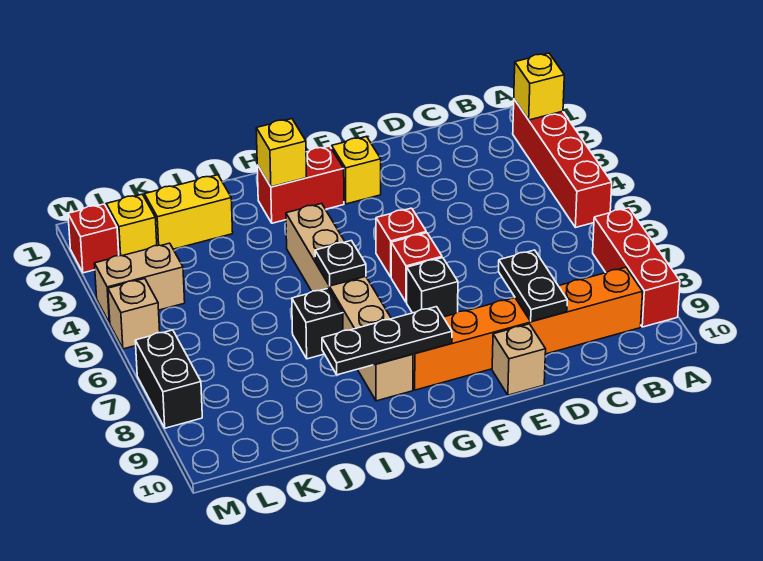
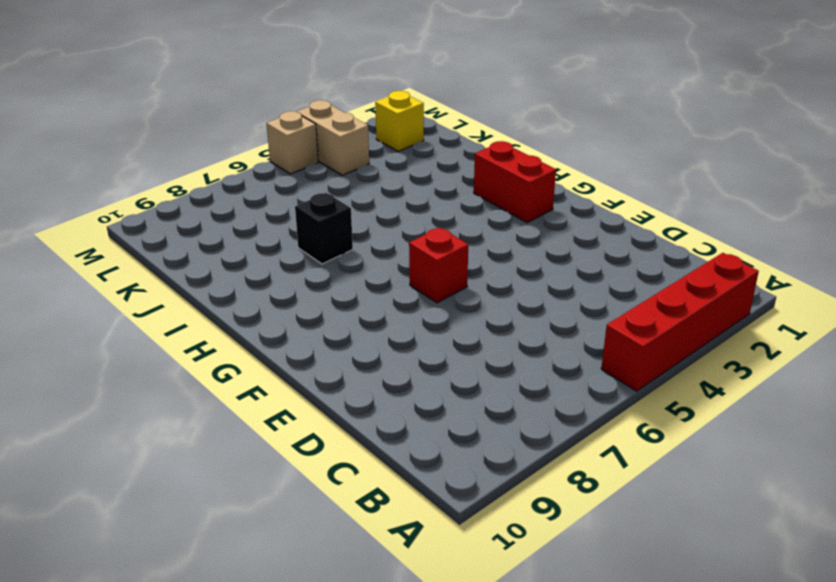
none -> red brick A7:A9 level 1
none -> orange brick B9:G9 level 1
none -> tan brick E10 level 1

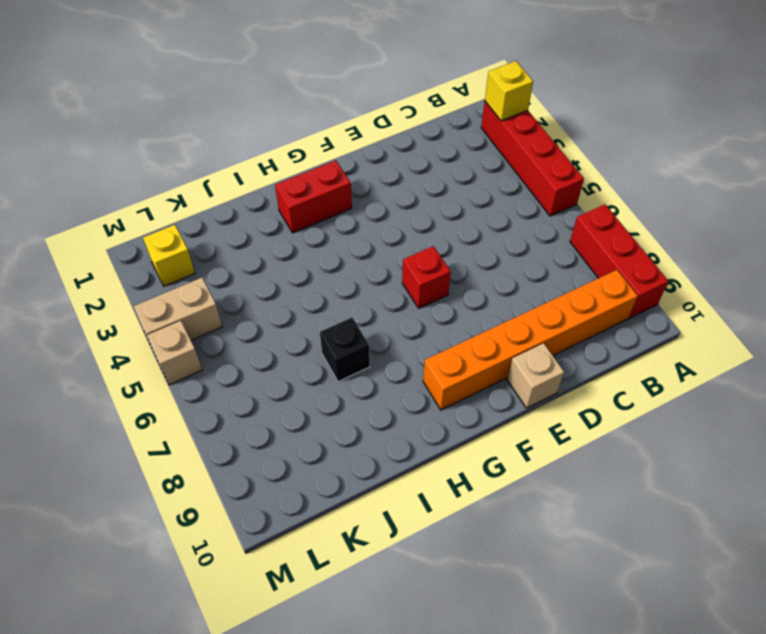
none -> yellow brick F2 level 1
none -> red brick F5 level 1
none -> black brick F7 level 1

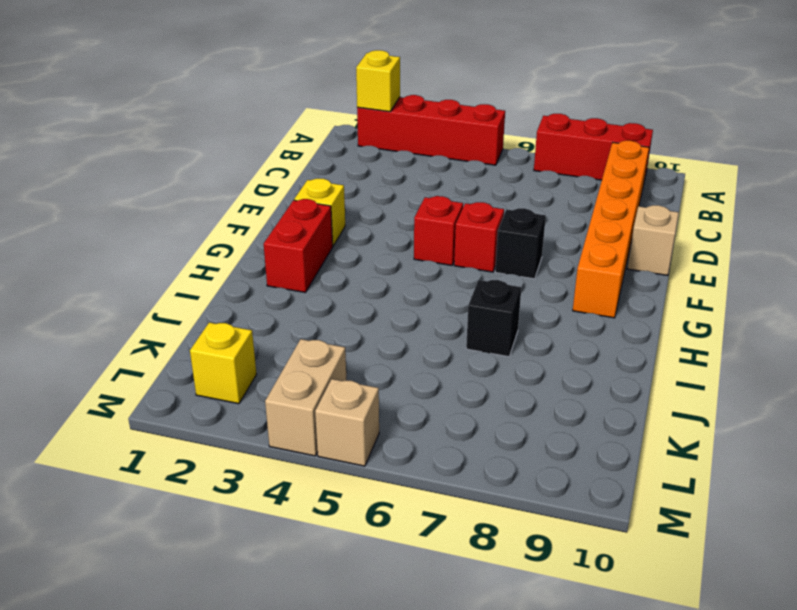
none -> tan brick H4:H9 level 1
none -> yellow brick J2:K2 level 1
none -> red brick M2 level 1

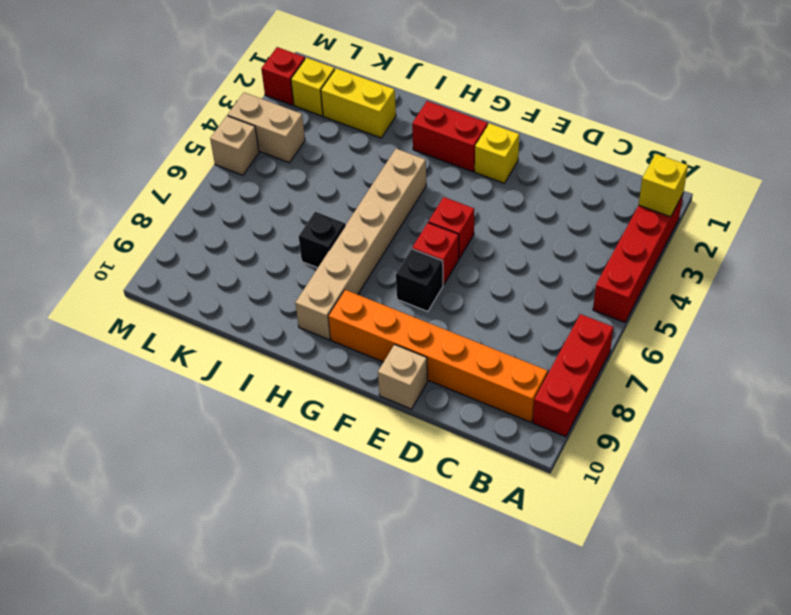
none -> black brick M7:M8 level 1
none -> black plate D8:D9 level 2
none -> black plate G9:I9 level 2

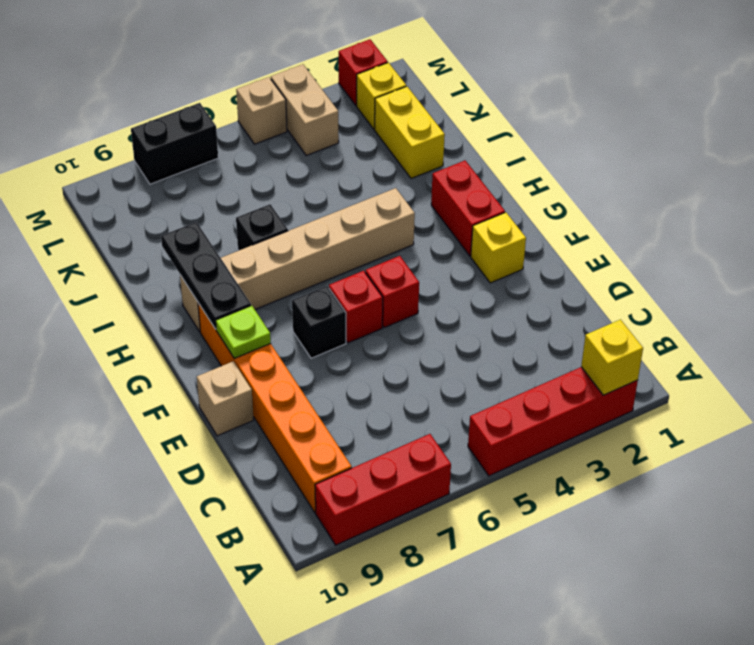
lime plate F9 level 2 -> none
none -> black plate D8:D9 level 2
none -> yellow brick H2 level 2
none -> black plate H6 level 2

